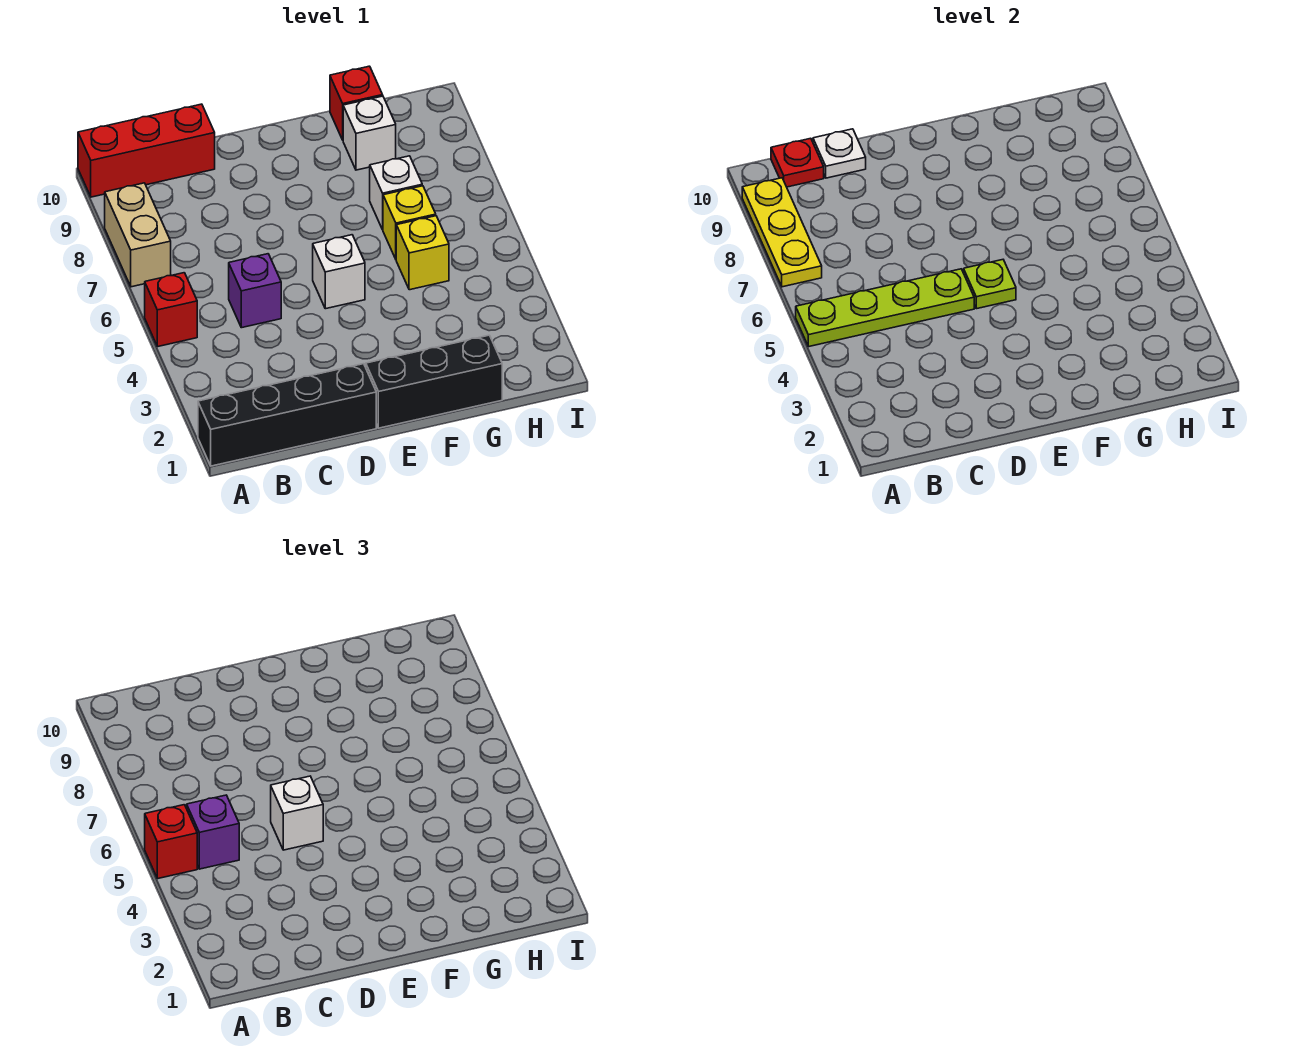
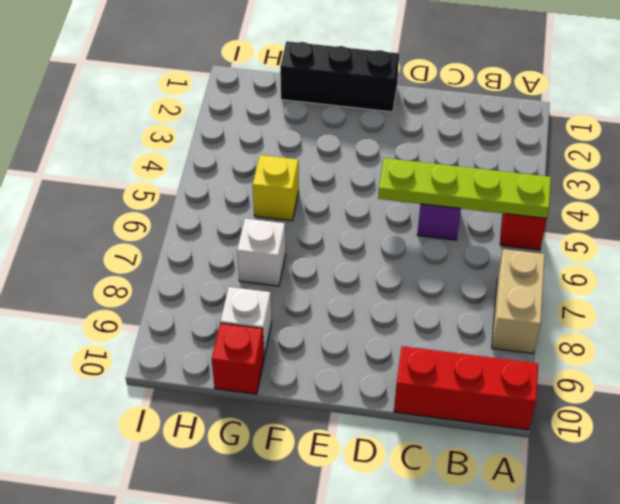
none -> black brick A1:D1 level 1
none -> white brick E5 level 1
none -> yellow brick G6 level 1

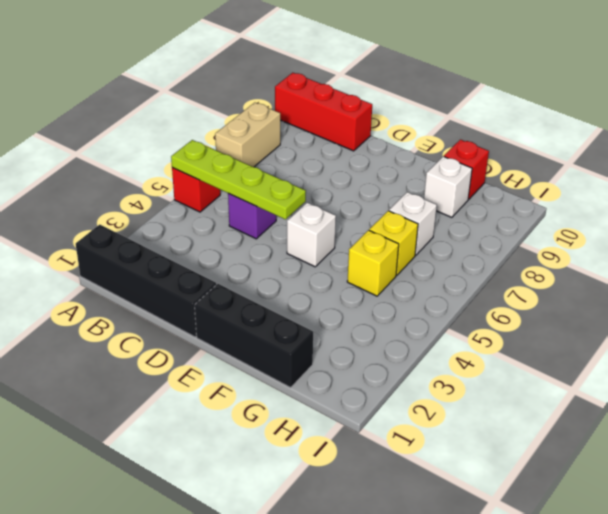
none -> yellow plate A7:A9 level 2
none -> red plate B10 level 2
none -> white plate C10 level 2

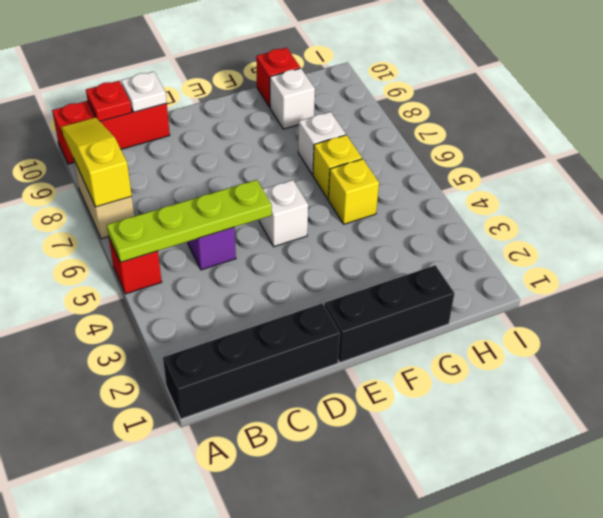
yellow slope A7:A9 level 2 top 7 -> yellow plate A7:A9 level 2
none -> lime plate E5 level 2
none -> red brick A5 level 3
none -> purple brick B5 level 3

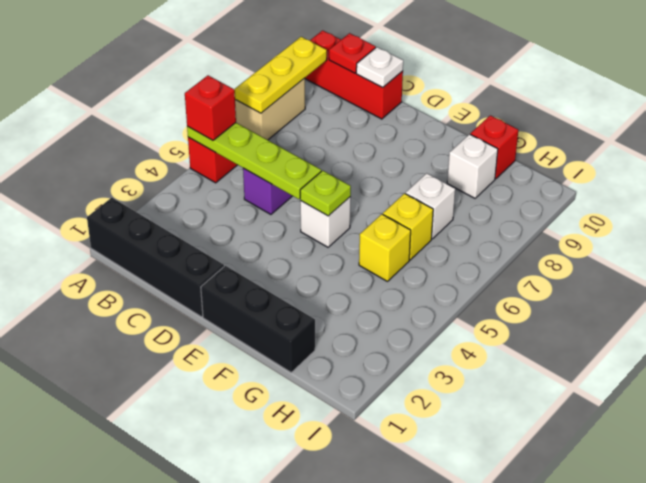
none -> purple brick B5 level 3
none -> white brick D5 level 3

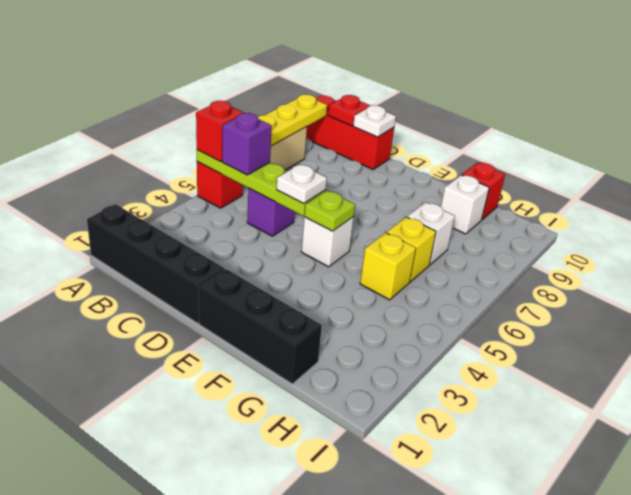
white plate D5 level 3 -> white brick D5 level 3

